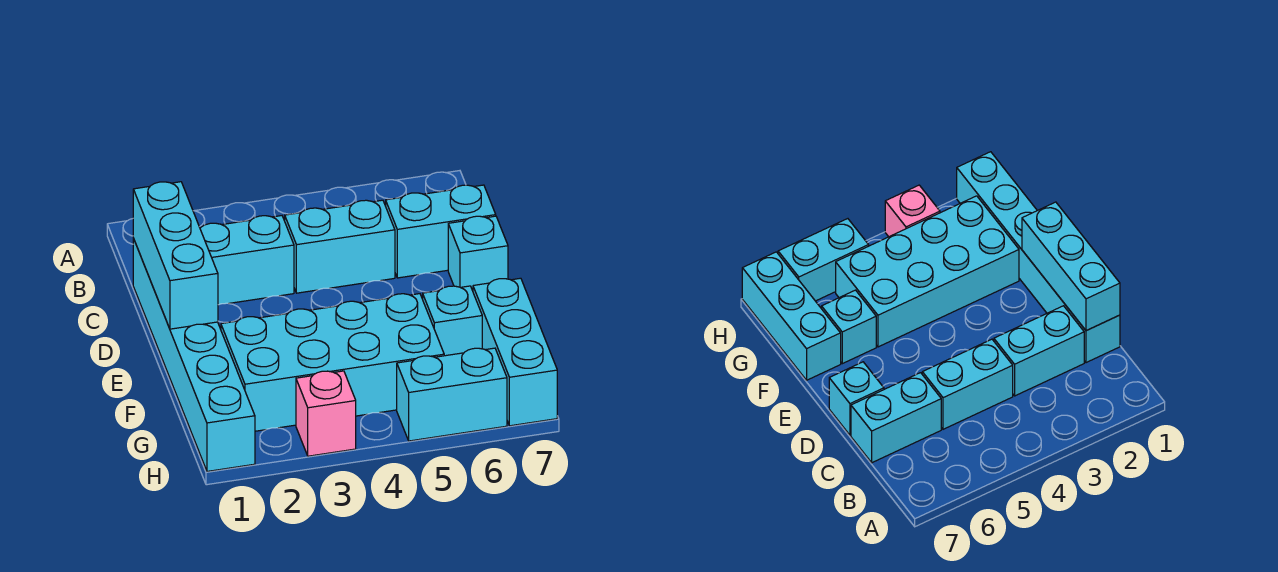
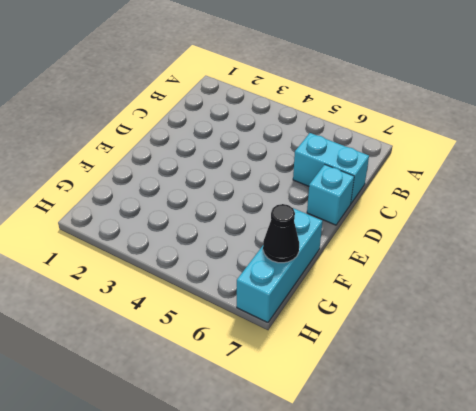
black cone G7 level 2 -> none
none -> cyan brick C1:H1 level 1
none -> cyan brick C2:C3 level 1

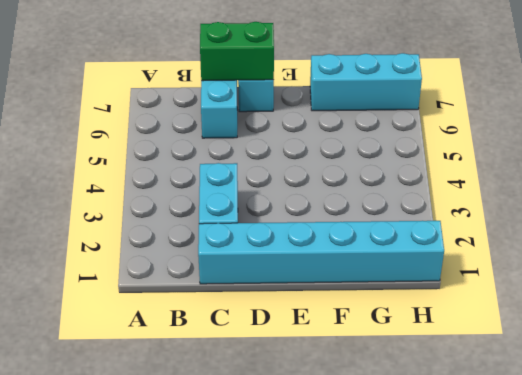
green brick C7:D7 level 2 -> none
none -> cyan brick C4:C5 level 1
none -> cyan brick F2:G5 level 1

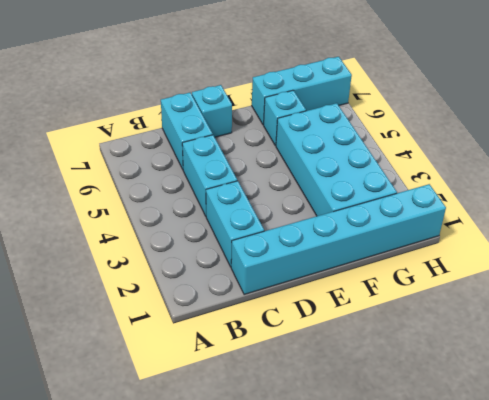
none -> pink brick H3 level 1
none -> cyan brick H5:H6 level 1

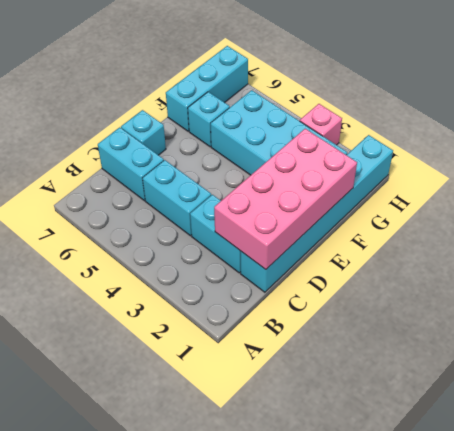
pink brick C1:F2 level 2 -> cyan brick C1:E1 level 2
none -> cyan brick H5:H6 level 1

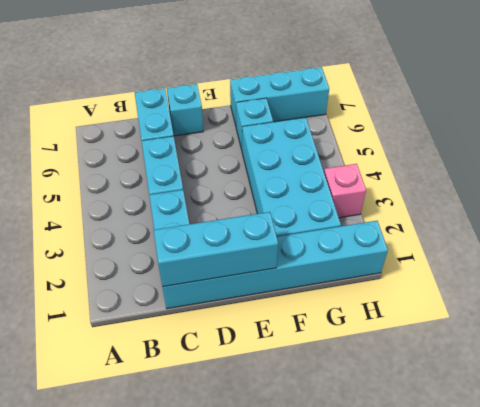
none -> cyan brick H5:H6 level 1

